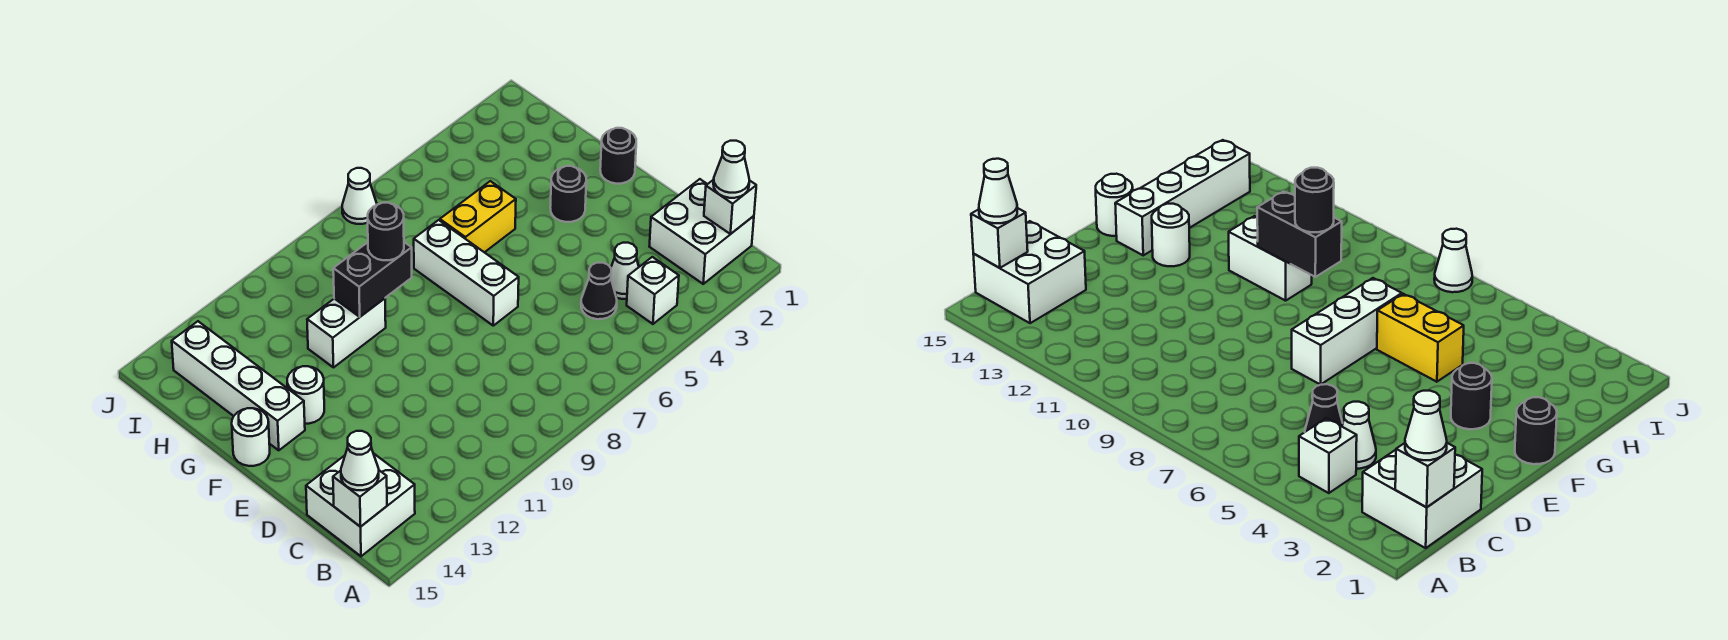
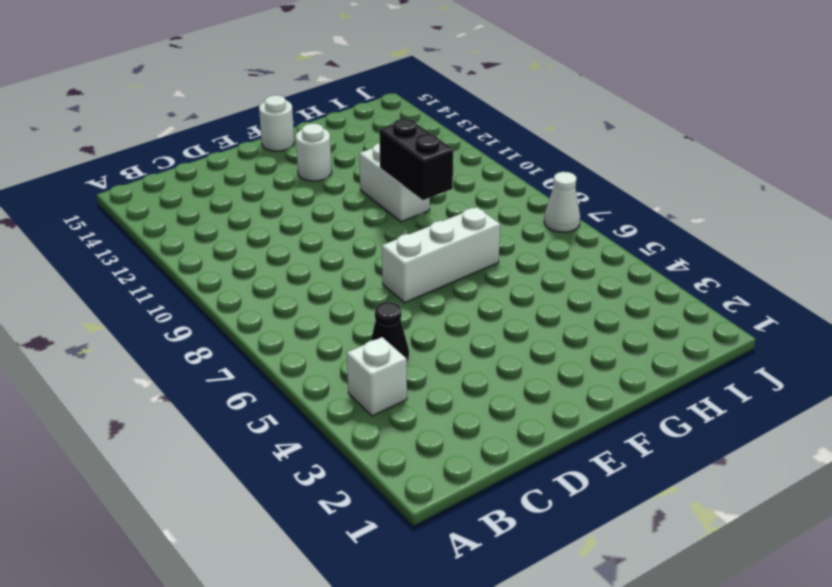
none -> white brick B1:C2 level 1
none -> white brick B14:C15 level 1
none -> white cone C4 level 1

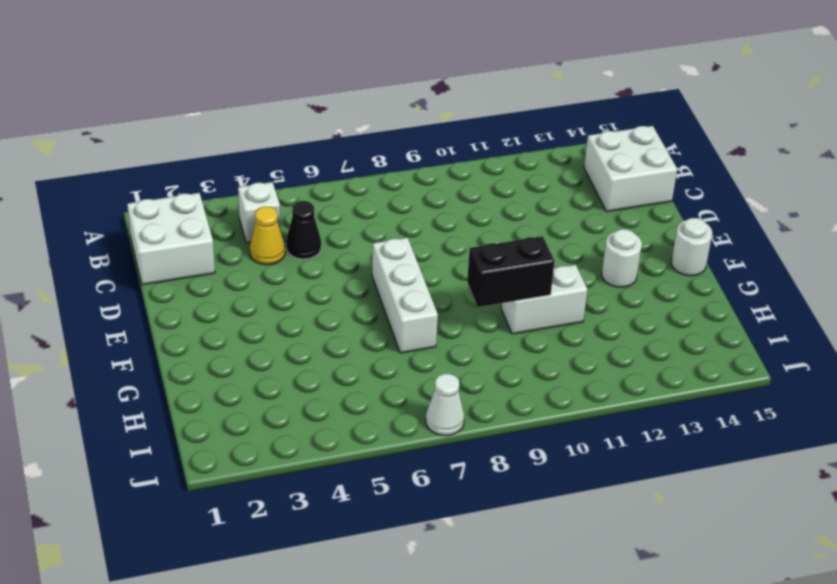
yellow cone C4 level 1 -> white cone C4 level 1
none -> black round brick F1 level 1
none -> black round brick F3 level 1
none -> white brick F14:I14 level 1

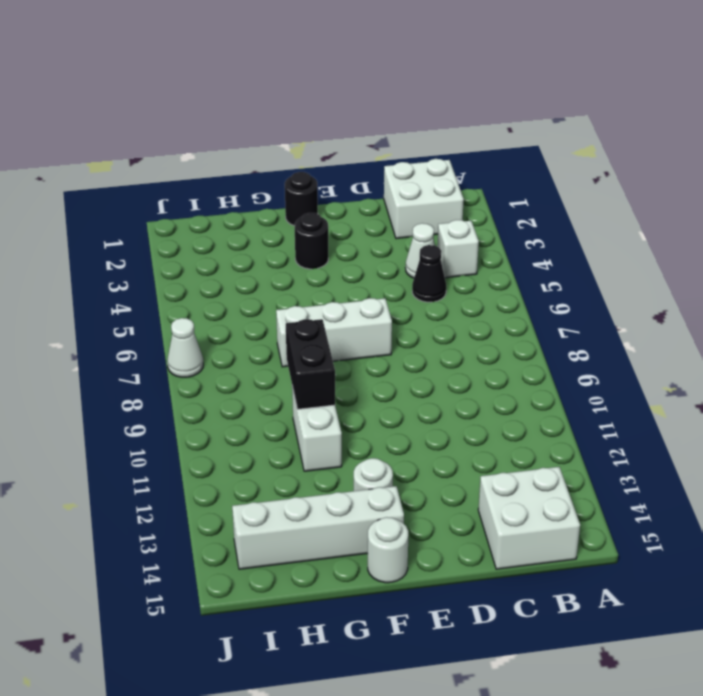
none -> yellow brick G5:G6 level 1
none -> white brick B1 level 2
none -> white brick B15 level 2

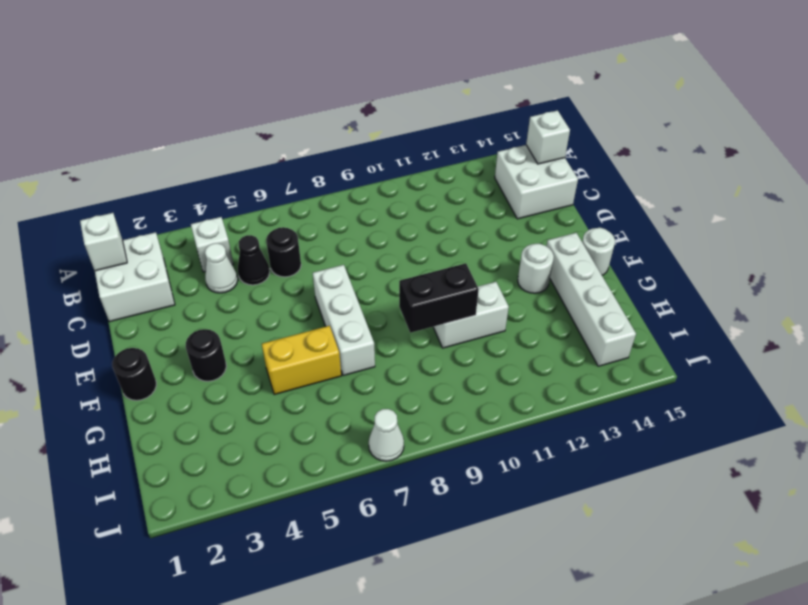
black round brick C6 level 1 -> black round brick G9 level 3
none -> white cone B1 level 3
none -> white cone B15 level 3

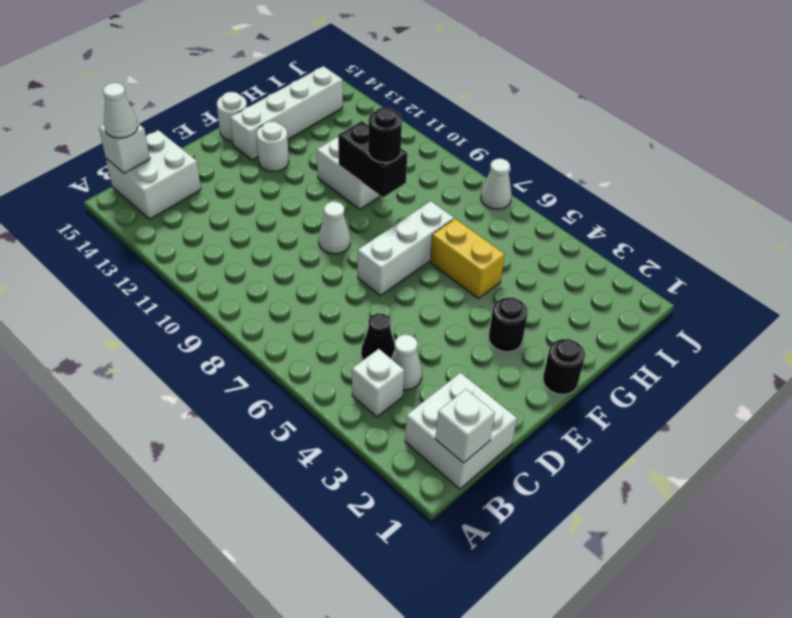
white cone E9 level 1 -> white cone B1 level 3

